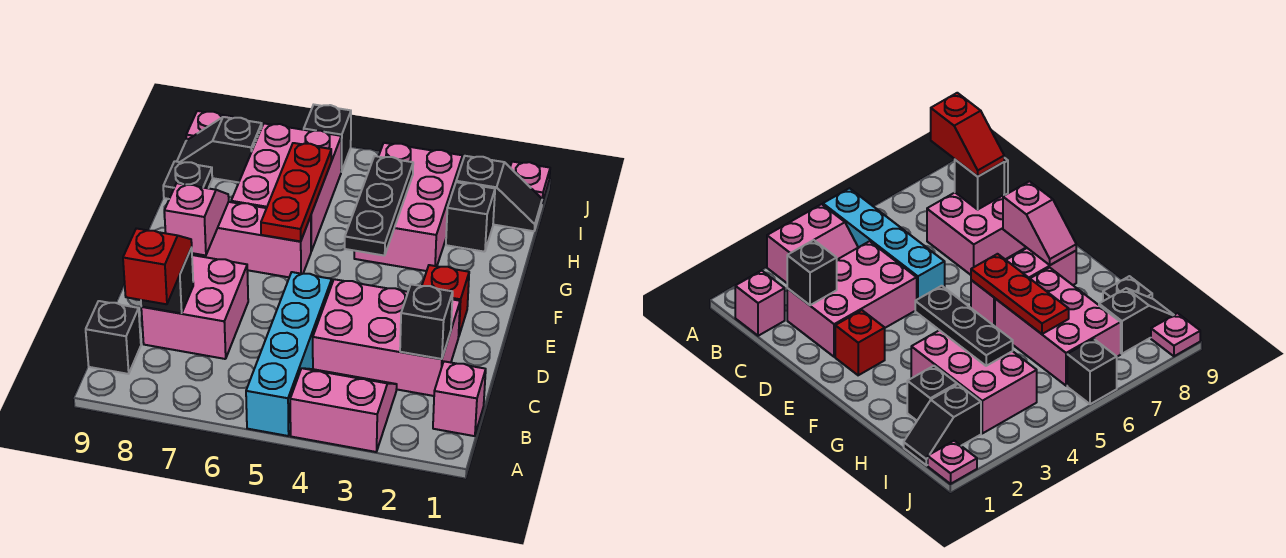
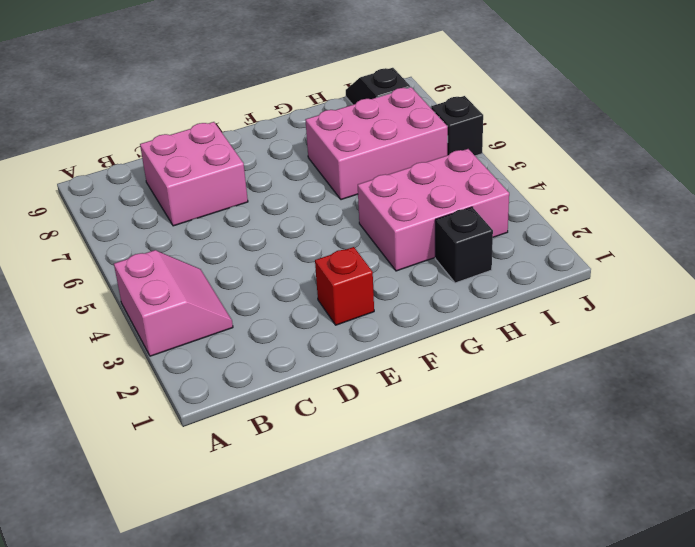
none -> cyan brick A5:D5 level 1
none -> pink brick B1 level 1
none -> black brick B9 level 1

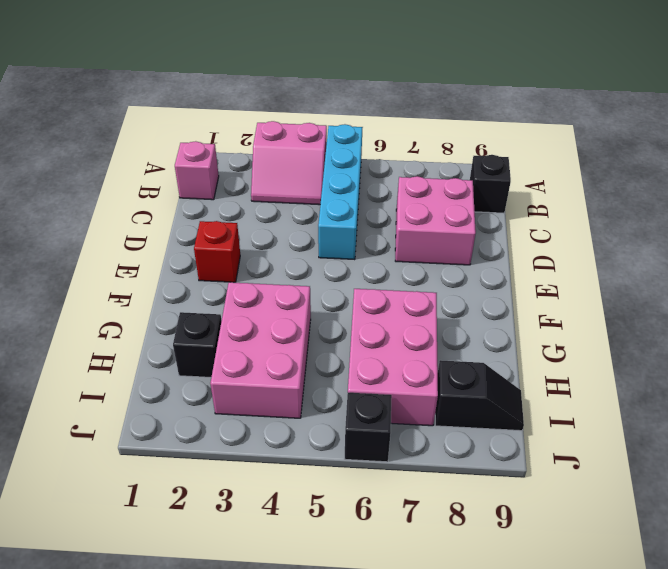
none -> pink brick C2:D4 level 1
none -> pink brick F6:F8 level 1
none -> black plate H9 level 1

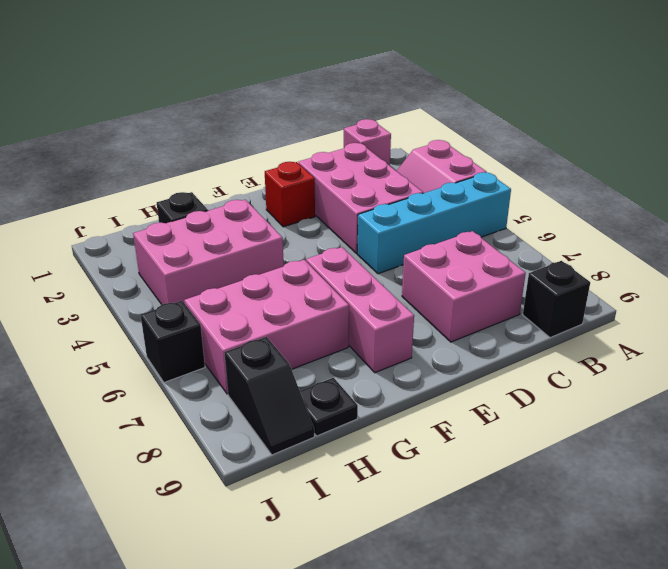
none -> black slope I1:I2 level 1 top 2
none -> pink plate J1 level 1
none -> pink plate J9 level 1

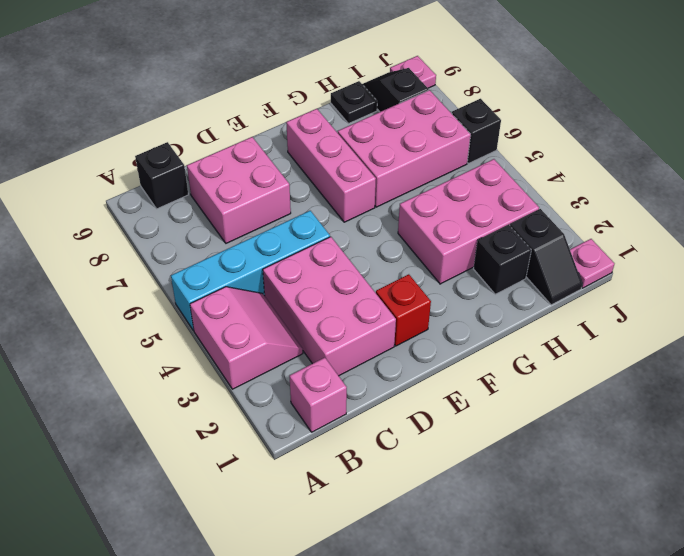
none -> black brick C2 level 2
none -> black brick C8 level 2
none -> pink slope E8:F8 level 2 top E

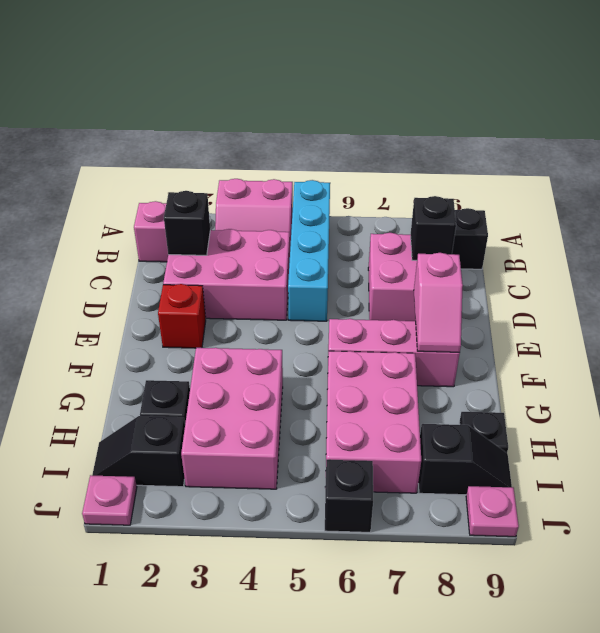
none -> black plate F4:H4 level 2
none -> red plate F6:H6 level 2
none -> red slope B8:C8 level 3 top B

